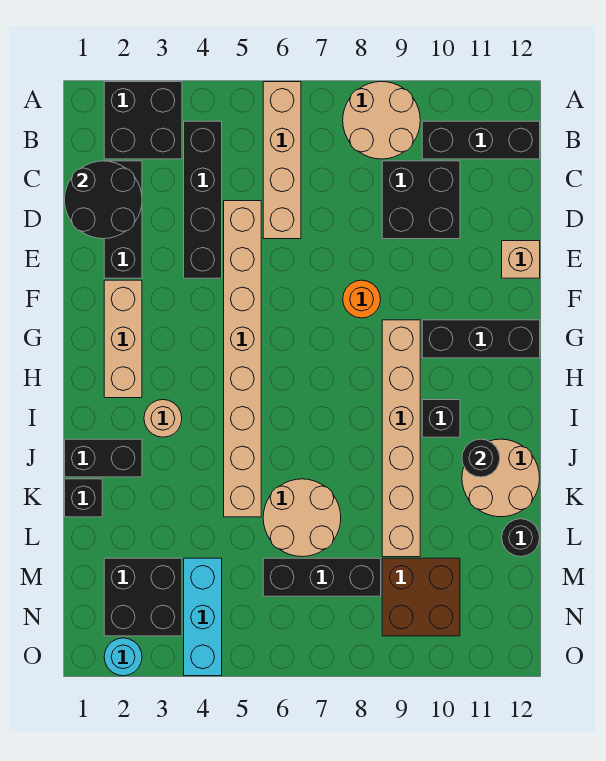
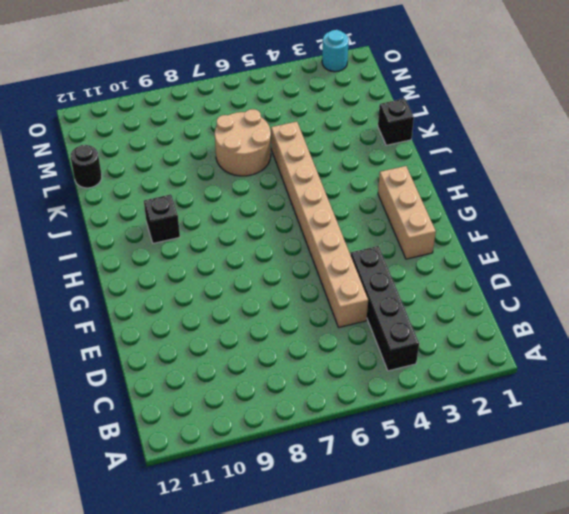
none -> black brick A2:B3 level 1
none -> tan brick A6:D6 level 1
none -> tan round brick A8:B9 level 1

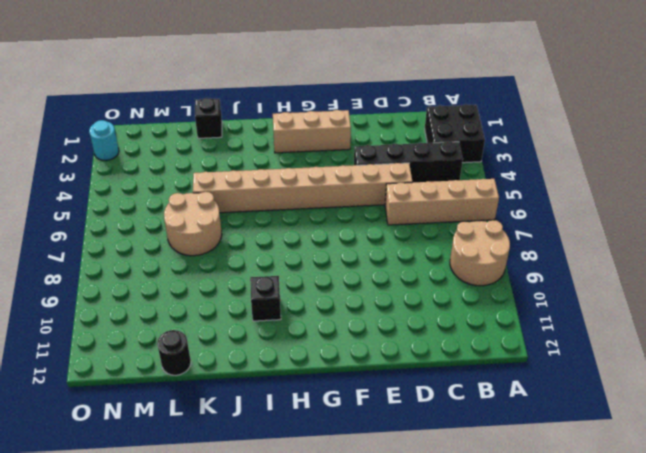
none -> black brick B10:B12 level 1
none -> black brick C2:E2 level 1
none -> black brick C9:D10 level 1

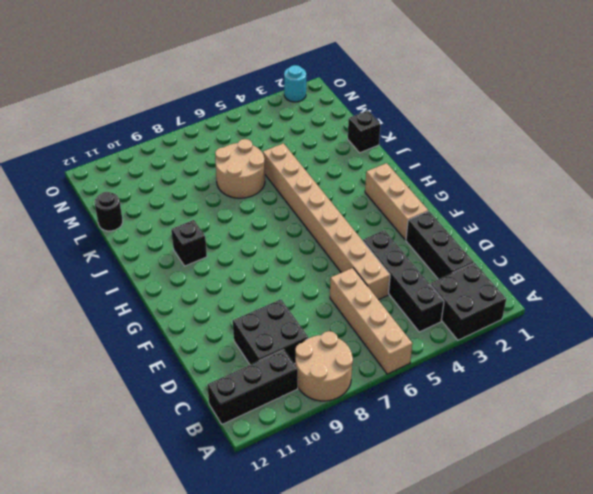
none -> tan brick E12 level 1
none -> orange round brick F8 level 1
none -> tan brick G9:L9 level 1

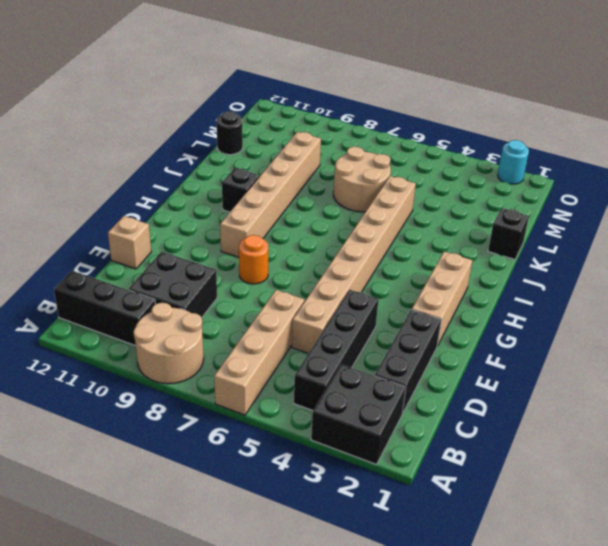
none -> black brick G10:G12 level 1
none -> tan round brick I3 level 1
none -> black brick J1:J2 level 1

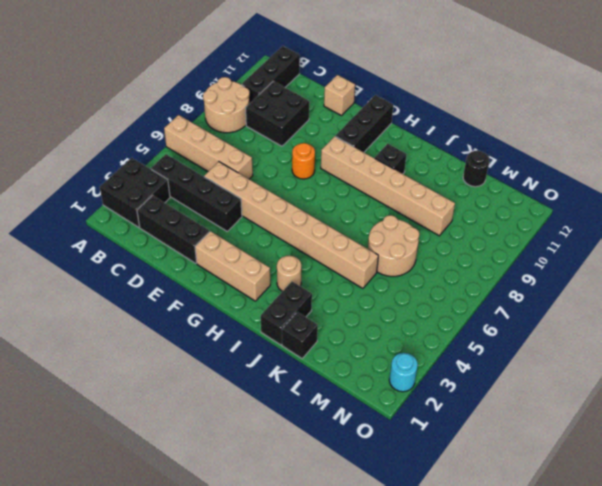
none -> tan round brick J11:K12 level 1
none -> black brick M2:N3 level 1
none -> cyan brick M4:O4 level 1

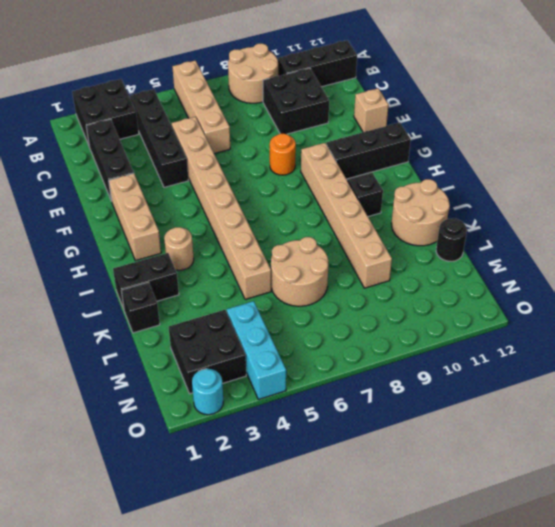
none -> black brick M6:M8 level 1
none -> brown brick M9:N10 level 1
none -> black round brick C1:D2 level 2

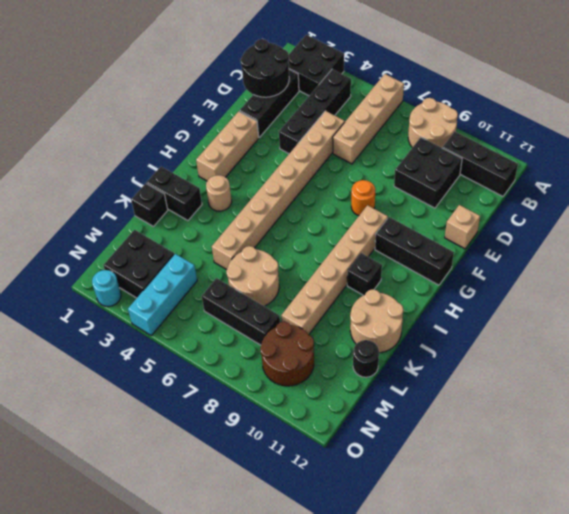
brown round brick M9:N10 level 1 -> brown brick M9:N10 level 1
none -> black round brick J11 level 2

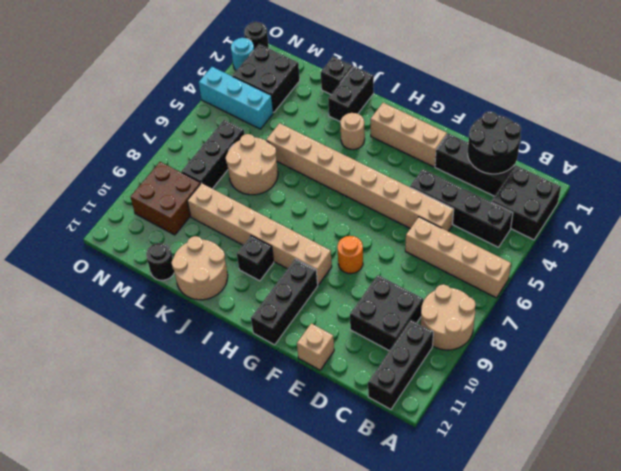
black round brick O1 level 1 -> black round brick J11 level 2

